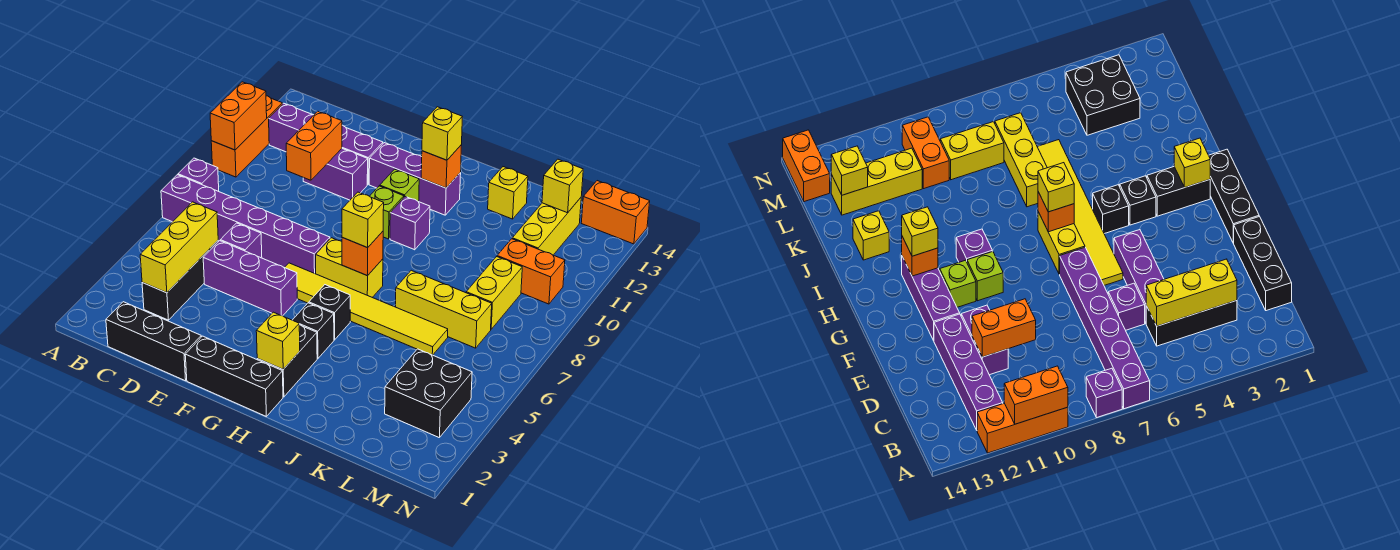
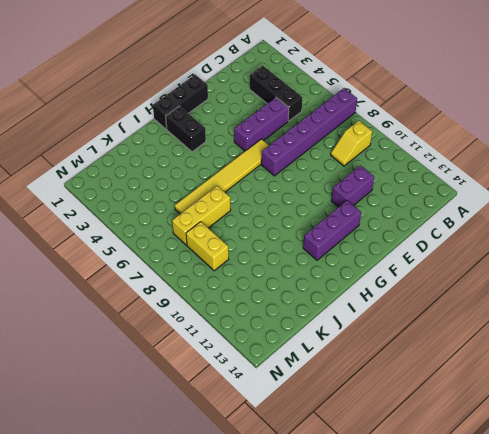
yellow slope B9:C9 level 1 top B -> none
none -> purple brick A8 level 1
none -> orange brick A10:A12 level 1
none -> purple brick B12:E12 level 1
none -> black brick C1:E1 level 1

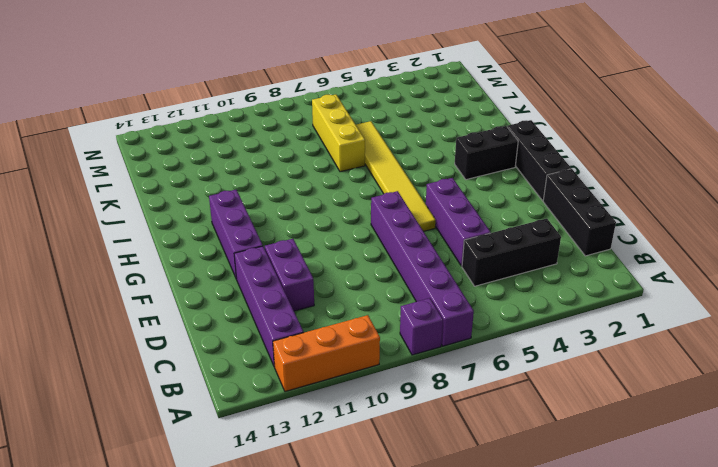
none -> purple brick D6 level 1
none -> yellow brick G7:H7 level 1
none -> lime brick G10 level 1
none -> lime brick G11 level 1

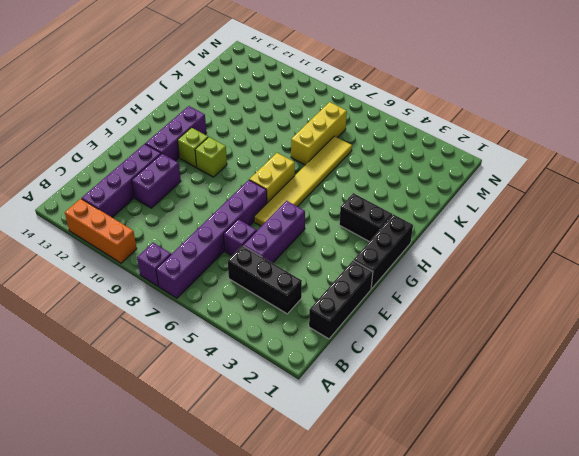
none -> black brick H4 level 1
none -> black brick H5 level 1
none -> purple brick H10 level 1
none -> yellow brick J13 level 1

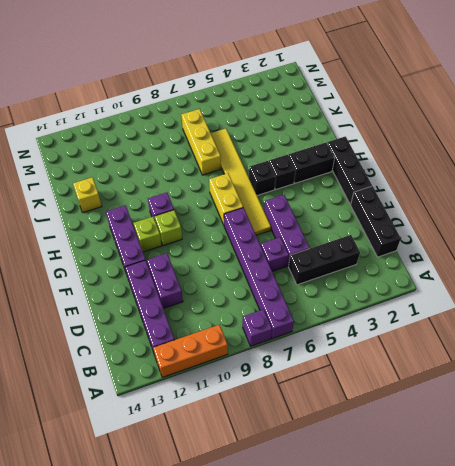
none -> black brick L3:M4 level 1
none -> yellow brick L8:L9 level 1
none -> orange brick L10:M10 level 1
none -> yellow brick L11:L13 level 1

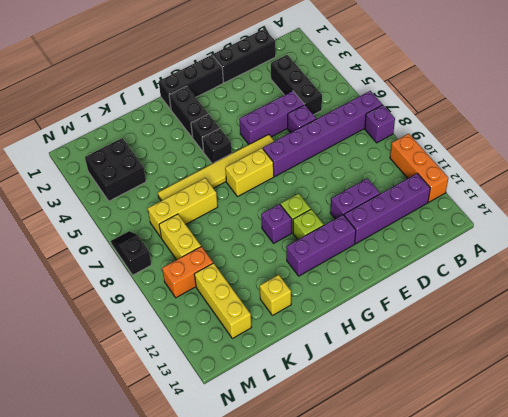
black slope N7:N8 level 1 top 8 -> none
none -> orange brick M14:N14 level 1
none -> orange brick A10:A11 level 2
none -> yellow brick C3:C5 level 2
none -> orange brick D10:D11 level 2

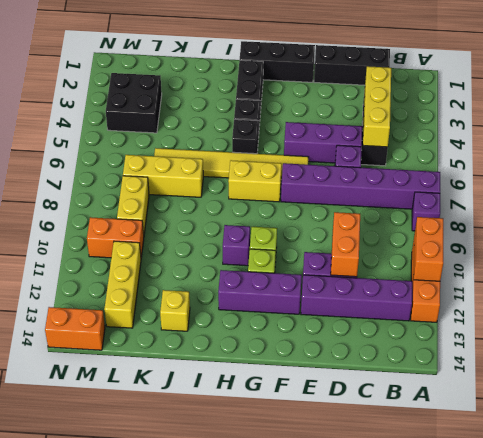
none -> yellow brick H2 level 2
none -> orange brick H7 level 2
none -> orange brick H12 level 2
none -> yellow brick L13 level 2

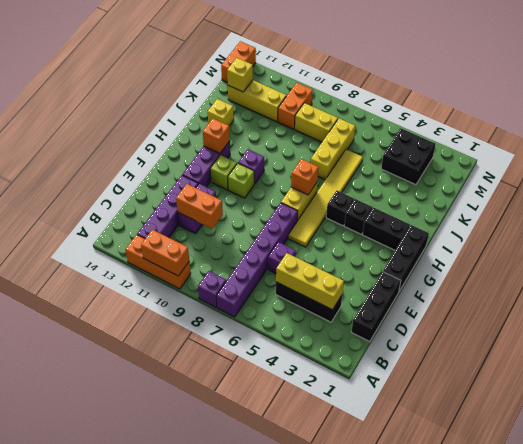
none -> purple brick D5:F5 level 1
none -> yellow brick H2 level 2
none -> yellow brick H7 level 3
none -> yellow brick H12 level 3

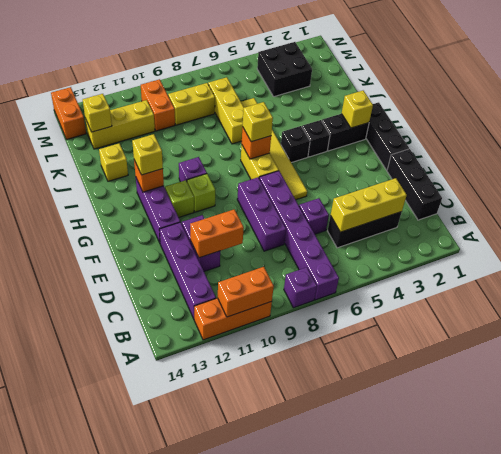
purple brick D8:F8 level 1 -> purple brick D5:F5 level 1

